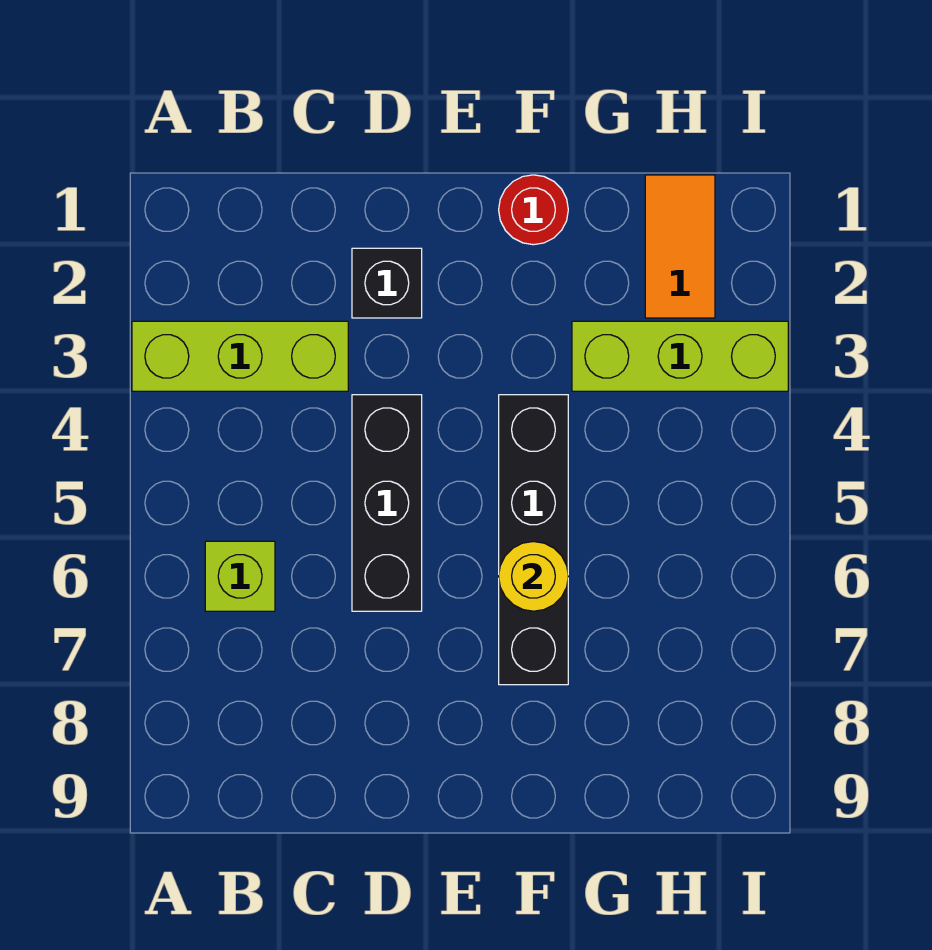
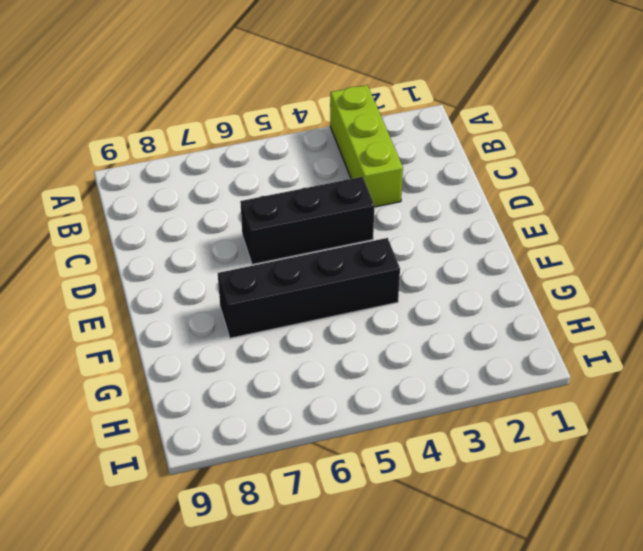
none -> lime brick B6 level 1
none -> black brick D2 level 1

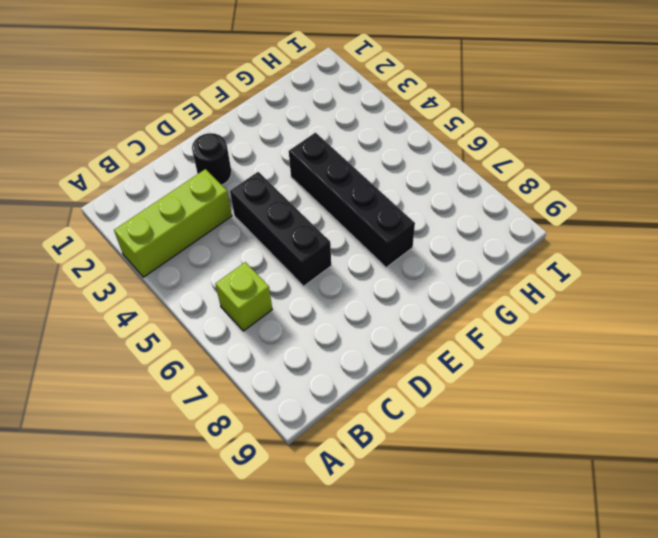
black round brick D2 level 1 -> black brick D2 level 1
none -> red round brick F1 level 1
none -> lime brick G3:I3 level 1

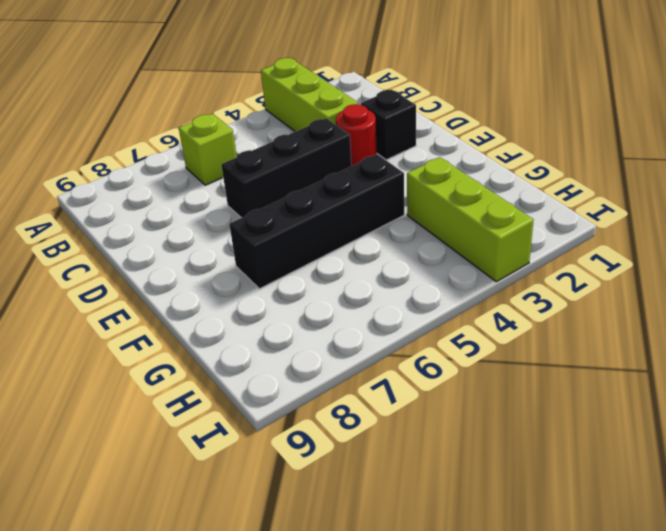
red round brick D3 level 1 -> red round brick F1 level 1
none -> orange tile H1:H2 level 1
none -> yellow round brick F6 level 2

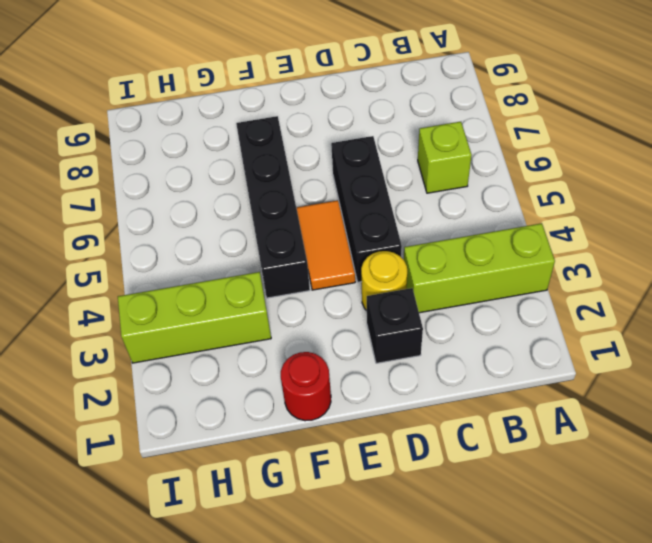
yellow round brick D3 level 1 -> yellow round brick F6 level 2
orange tile E4:E5 level 1 -> orange tile H1:H2 level 1

